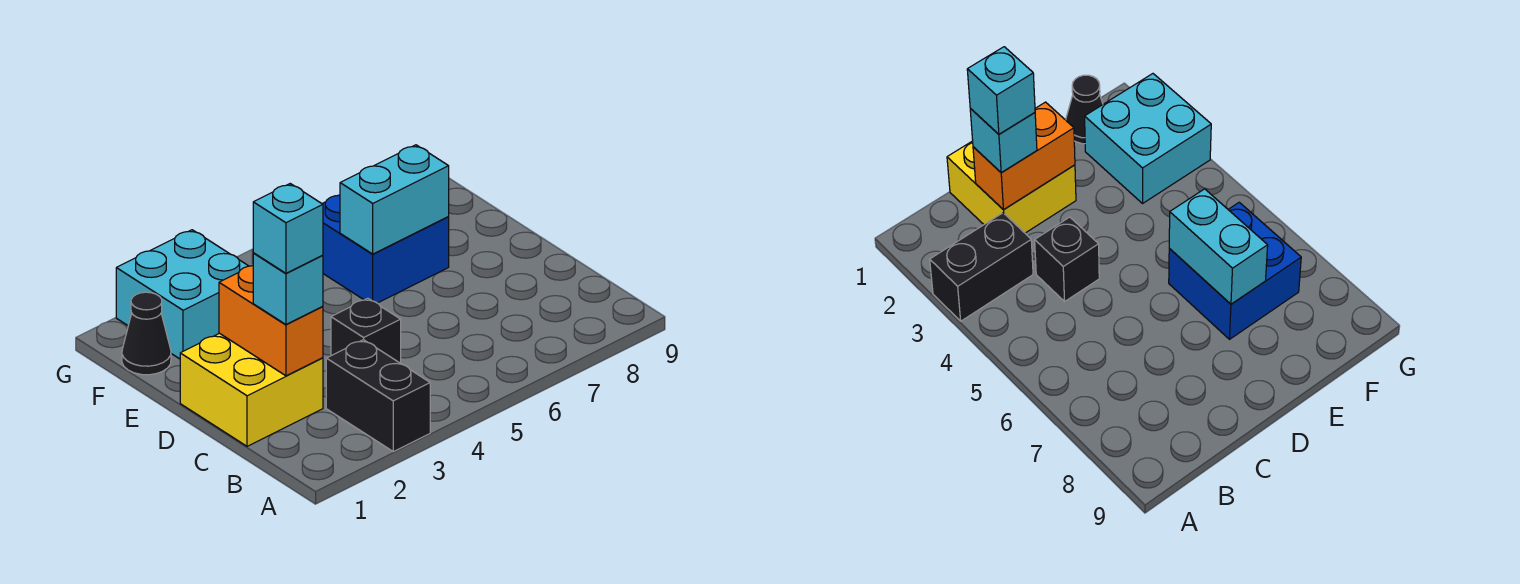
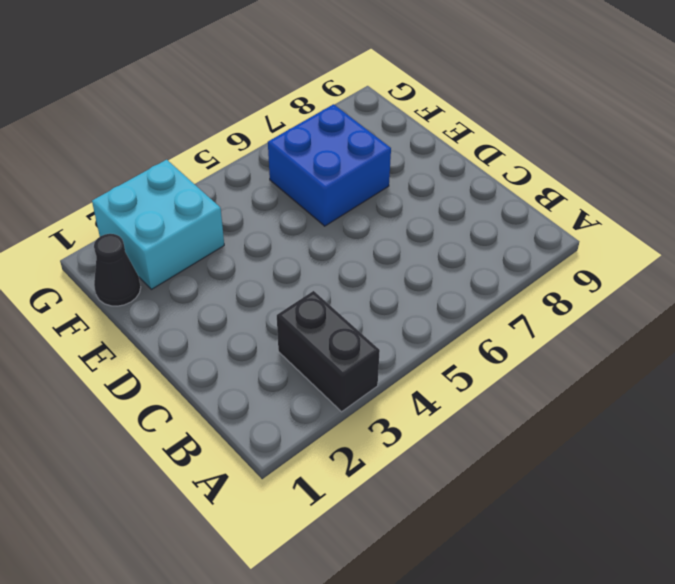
none -> yellow brick C1:D2 level 1
none -> black brick C4 level 1

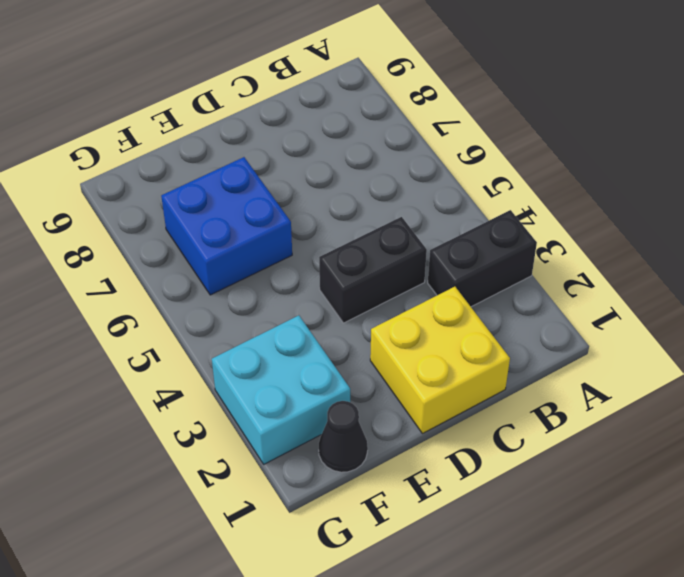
black brick C4:D4 level 1 -> black brick C4 level 1
none -> orange brick C2:D2 level 2
none -> cyan brick E6:E7 level 2

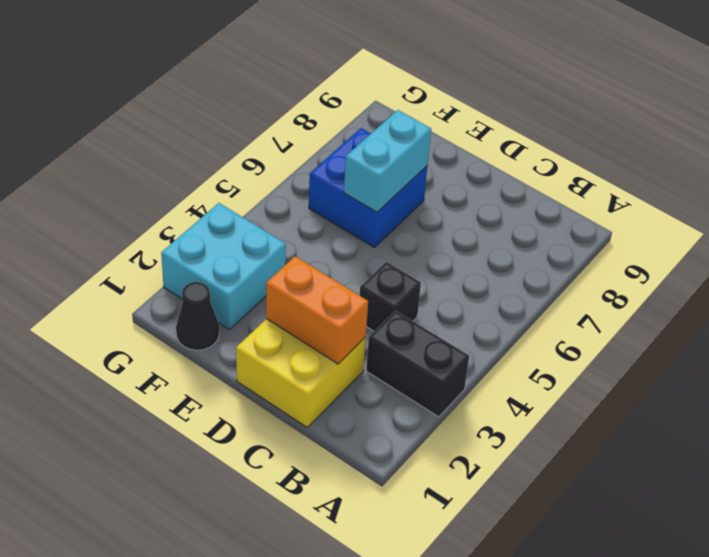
none -> cyan brick C2 level 3
none -> cyan brick C2 level 4

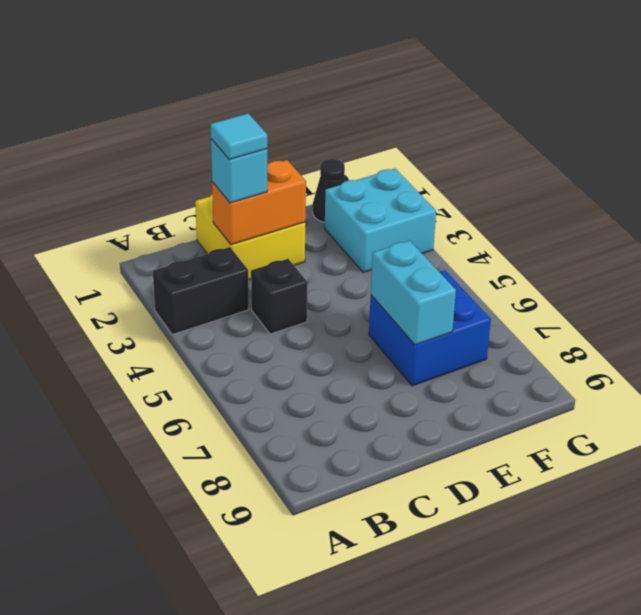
cyan tile C2 level 4 -> cyan brick C2 level 4

